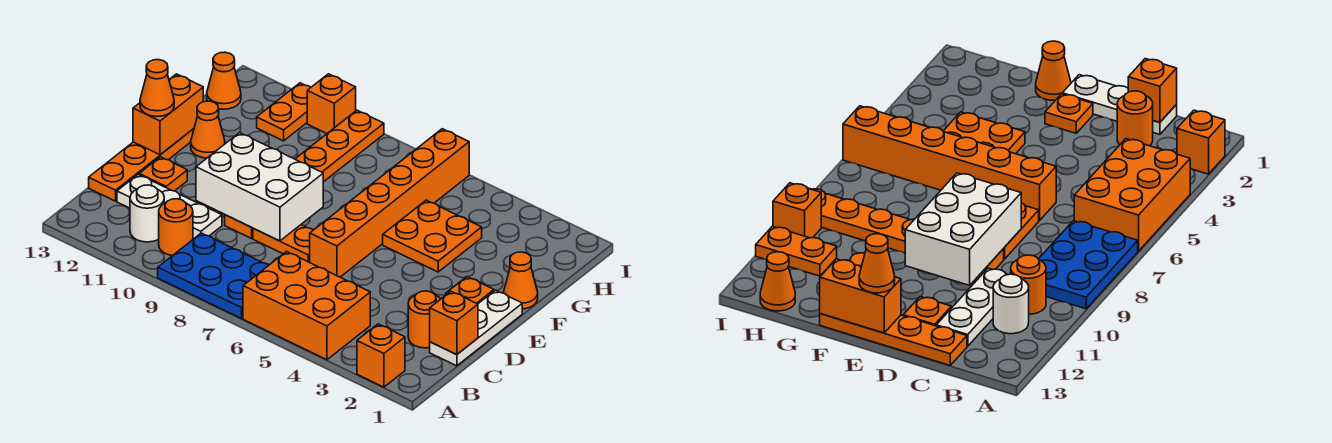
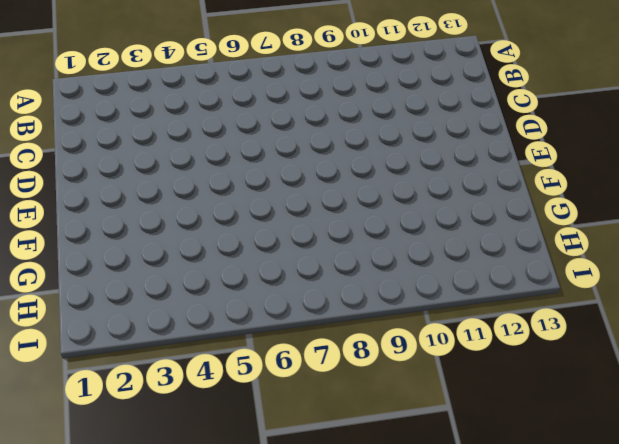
none -> orange brick A2 level 1
none -> orange brick A4:B6 level 1
none -> blue plate A7:B9 level 1

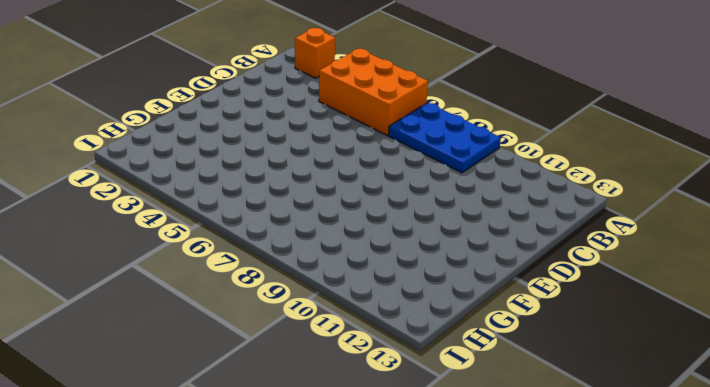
none -> orange round brick B10 level 1
none -> white round brick B11 level 1
none -> white plate C1:E1 level 1

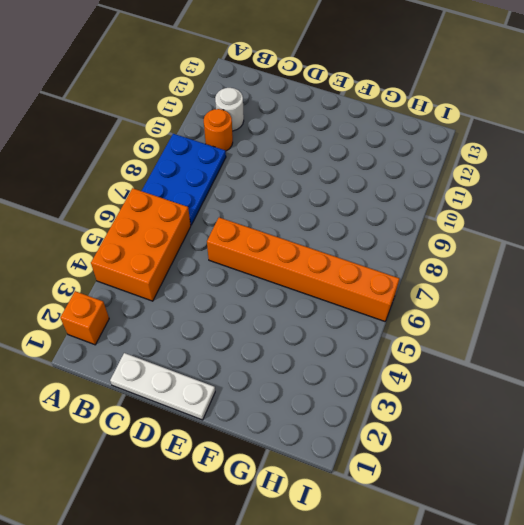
none -> orange round brick C2 level 1
none -> white plate C10:C12 level 1
none -> orange plate C13:F13 level 1

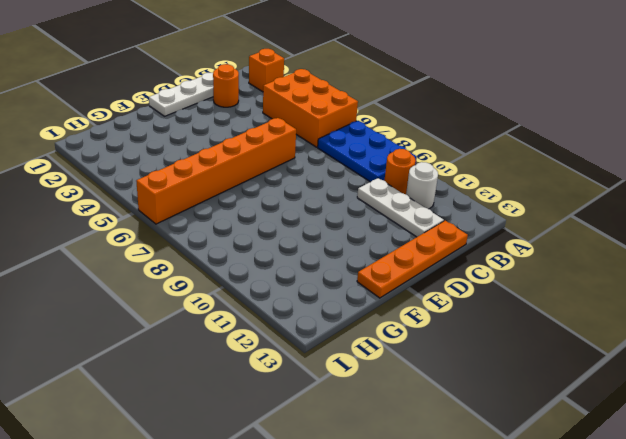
none -> orange plate D7:D8 level 1
none -> orange plate D9:I9 level 1
none -> orange plate D12 level 1

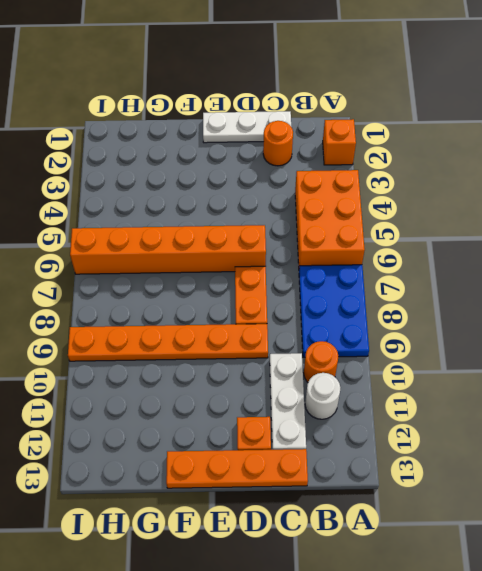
none -> orange plate E2 level 1
none -> orange cone F1 level 1
none -> orange plate F4:G5 level 1

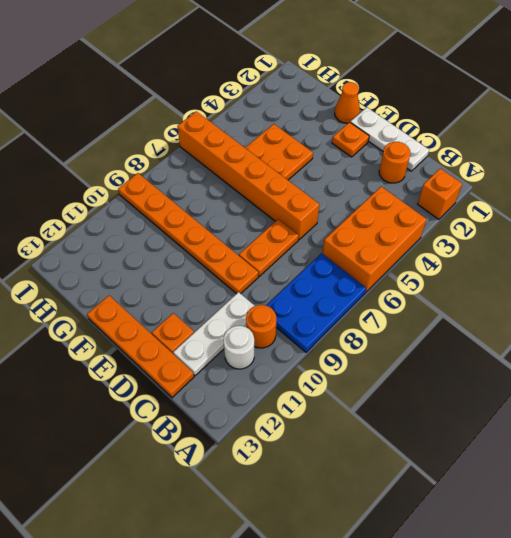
none -> orange cone F12 level 1
none -> orange plate H11:I11 level 1
none -> orange cone H13 level 1

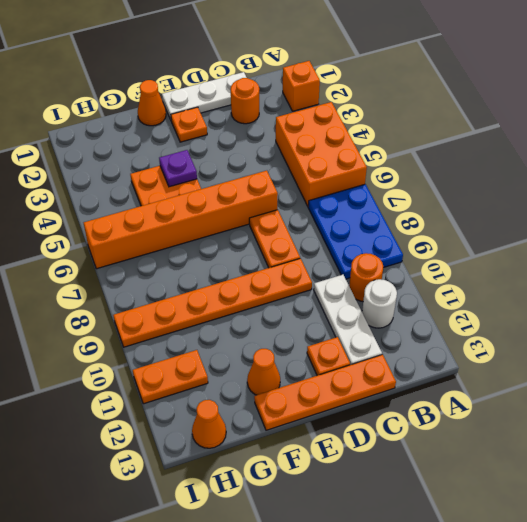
purple plate F4 level 2 -> none
none -> orange brick I10 level 1
none -> orange brick C1 level 2
none -> white brick D8:E10 level 2

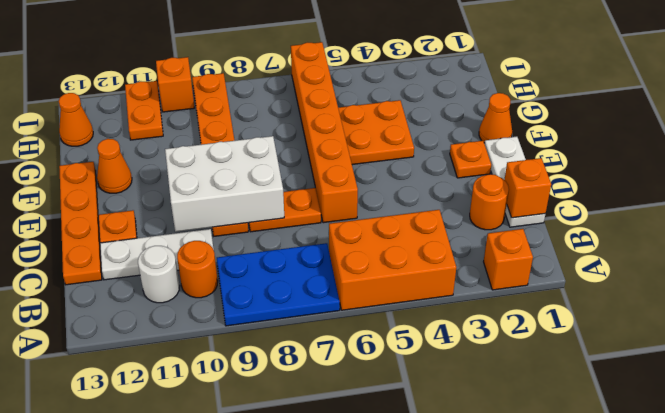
none -> orange brick E13:F13 level 2
none -> orange cone E13 level 3

